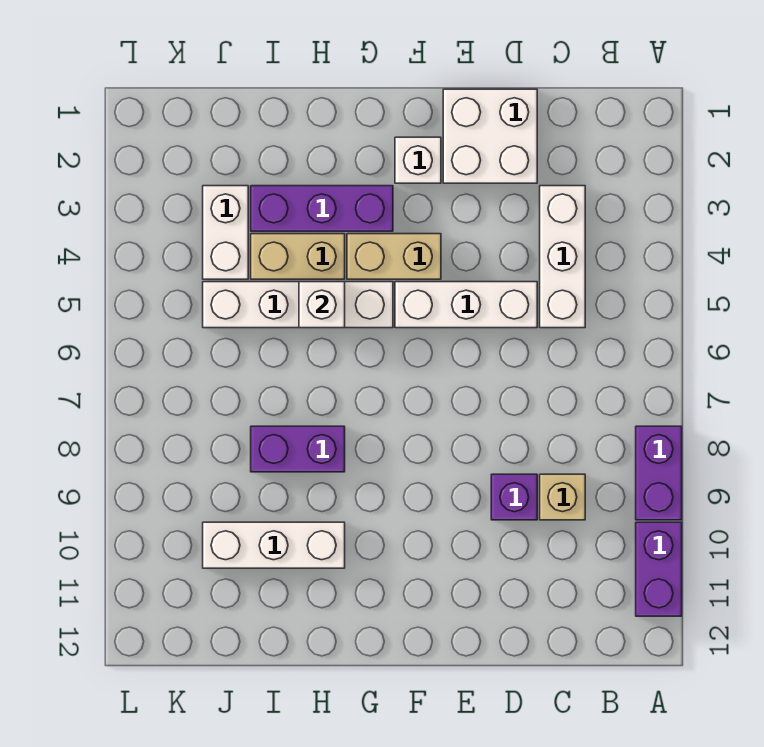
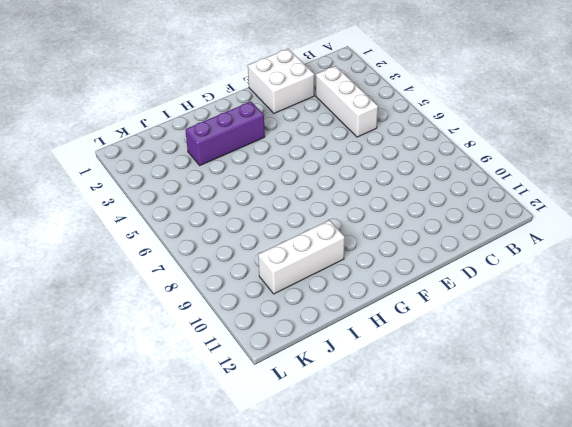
none -> purple brick A8:A9 level 1
none -> purple brick A10:A11 level 1
none -> tan brick C9 level 1

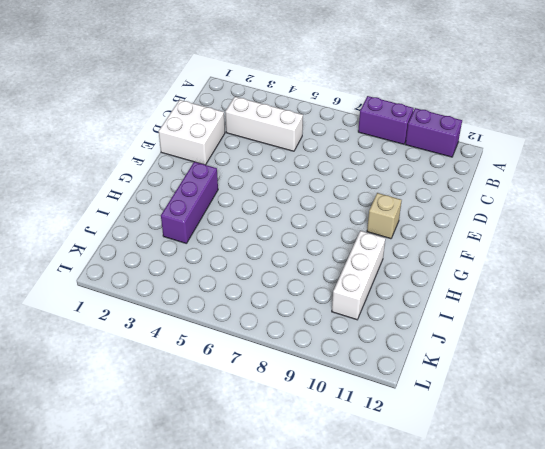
tan brick F10 level 1 -> tan brick C9 level 1
none -> white brick D5:F5 level 1
none -> purple brick D9 level 1
none -> white brick F2 level 1

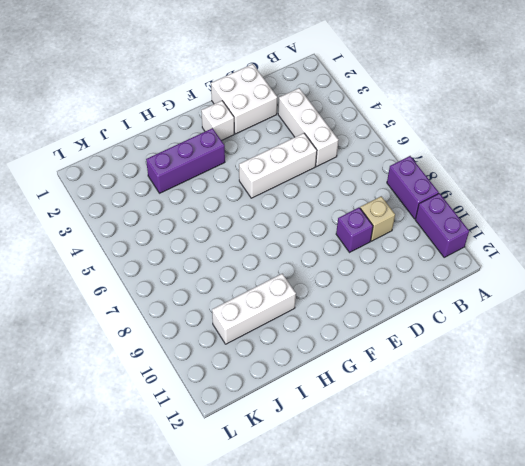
none -> tan brick F4:G4 level 1
none -> white brick G5:J5 level 1
none -> tan brick H4:I4 level 1

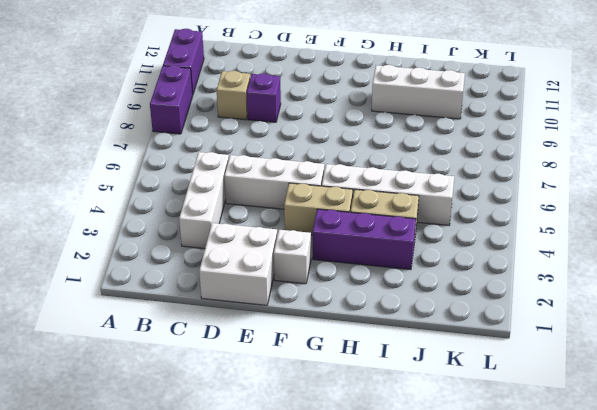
none -> purple brick H8:I8 level 1
none -> white brick J3:J4 level 1
none -> white brick H5 level 2

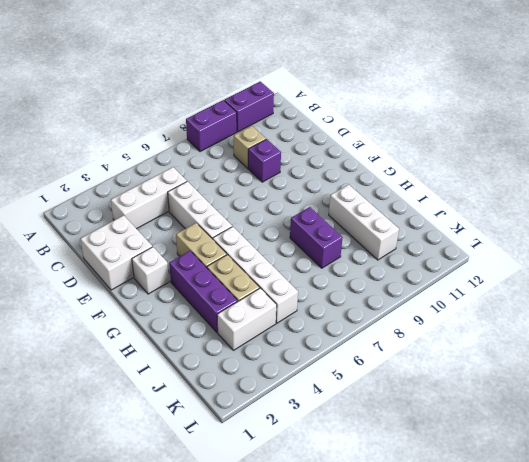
none -> white brick H5 level 2

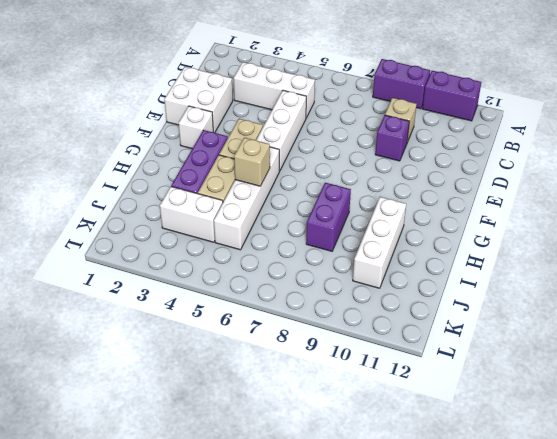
tan brick H5 level 2 -> white brick H5 level 2

